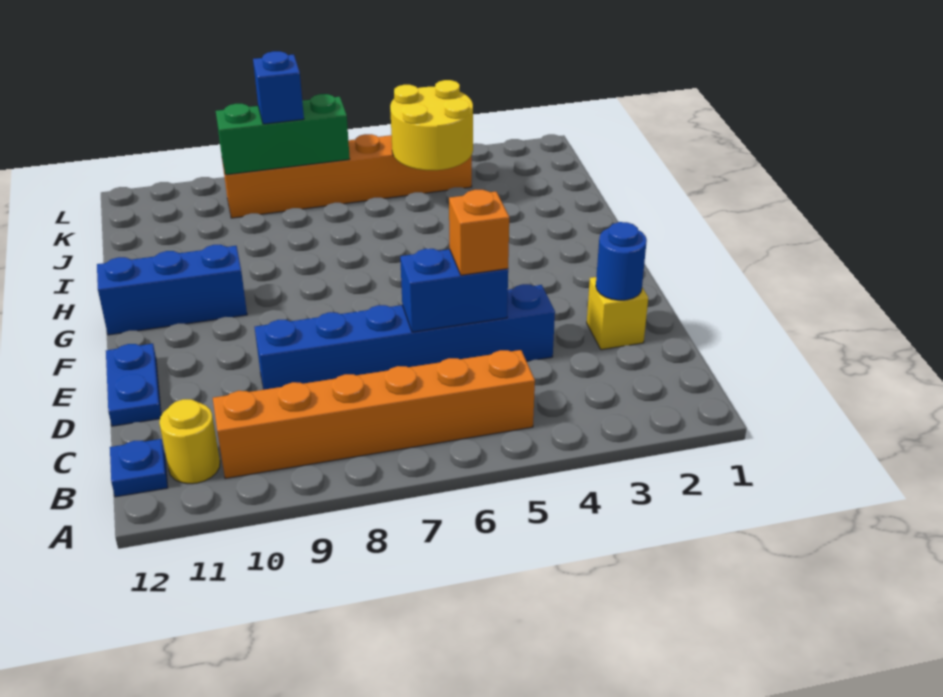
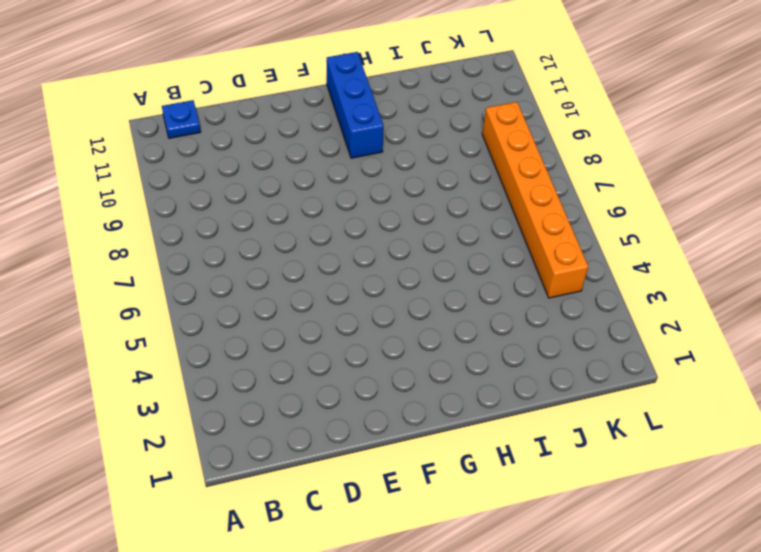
none -> orange brick B5:B10 level 1
none -> yellow round brick B11 level 1
none -> yellow brick D2 level 1

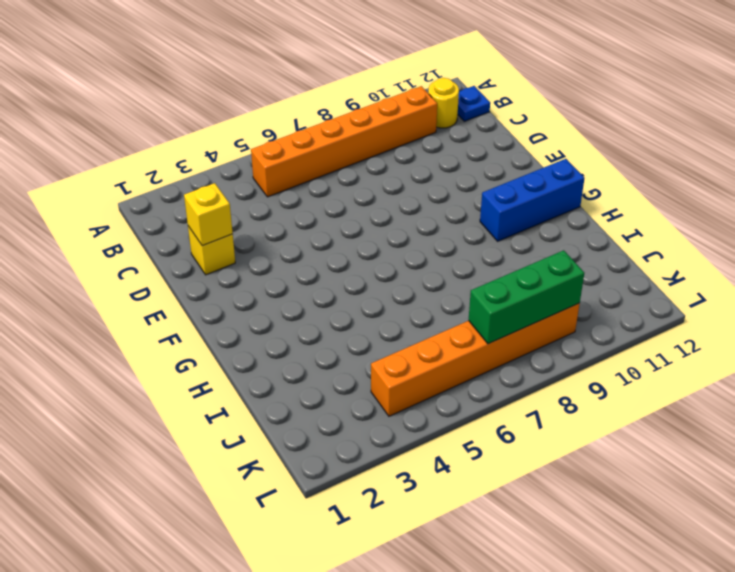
yellow brick D2 level 2 -> blue round brick D2 level 2
none -> blue brick D4:D9 level 1
none -> blue plate D12:E12 level 1
none -> blue brick D5:D6 level 2

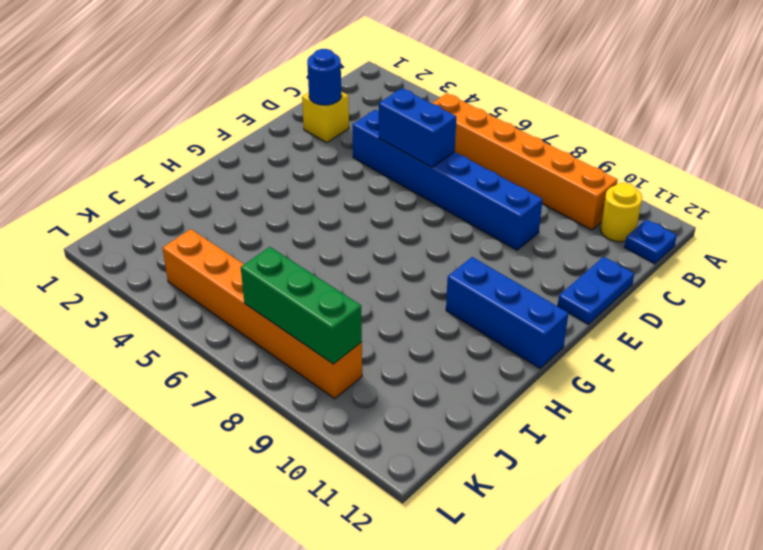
none -> yellow round brick J4:K5 level 2
none -> orange brick D5 level 3
none -> blue brick K8 level 3

